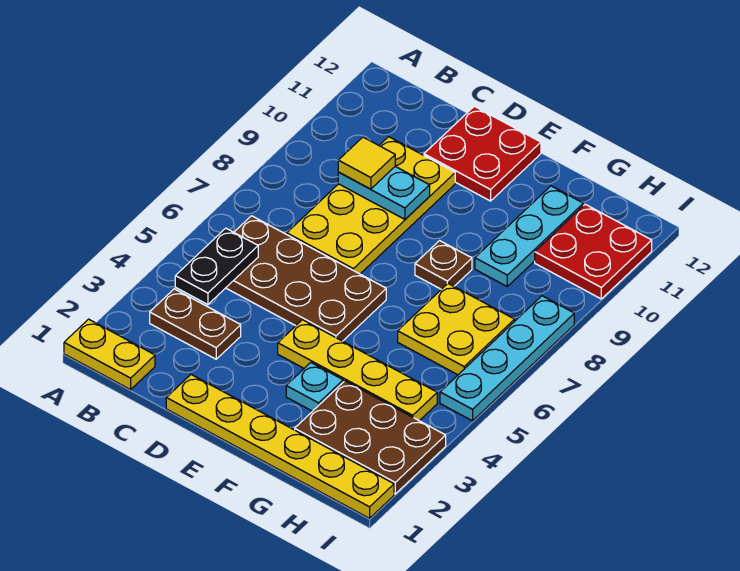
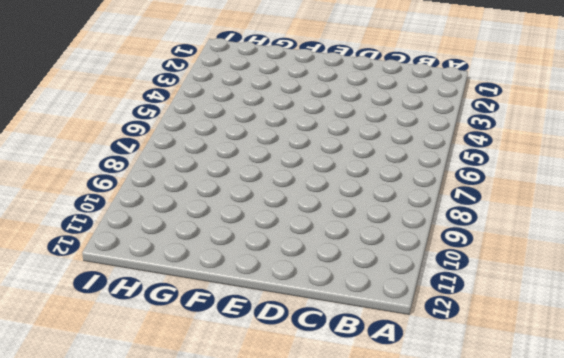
none -> yellow plate A1:B1 level 1
none -> brown plate B3:C3 level 1
none -> brown plate B5:E6 level 1

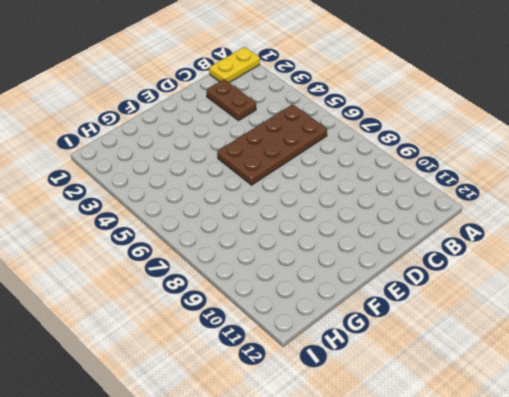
brown plate C2:C3 level 1 -> brown plate B3:C3 level 1
none -> yellow plate C7:D10 level 1
none -> yellow plate D1:I1 level 1
none -> red plate D11:E12 level 1

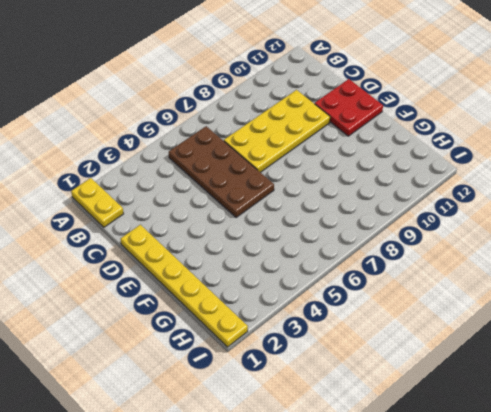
none -> brown plate B3:C3 level 1
none -> yellow plate E4:H4 level 1
none -> cyan plate F3 level 1

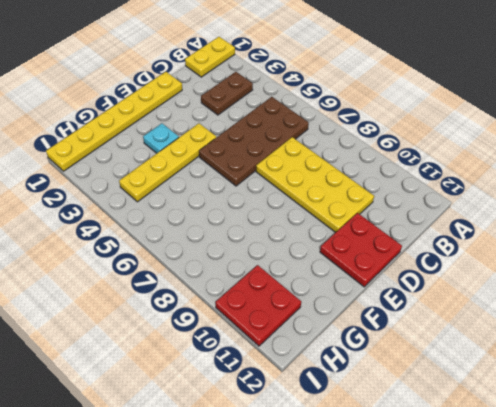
none -> brown plate F8 level 1
none -> brown plate G2:I3 level 1
none -> yellow plate G6:H7 level 1

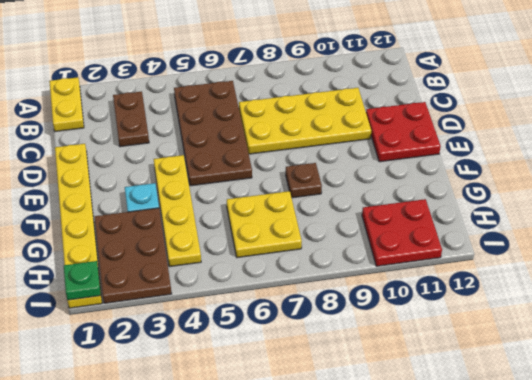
green plate I1 level 2 -> none
none -> cyan plate G9:G11 level 1
none -> cyan plate I5:I8 level 1
none -> black plate B4:B5 level 2

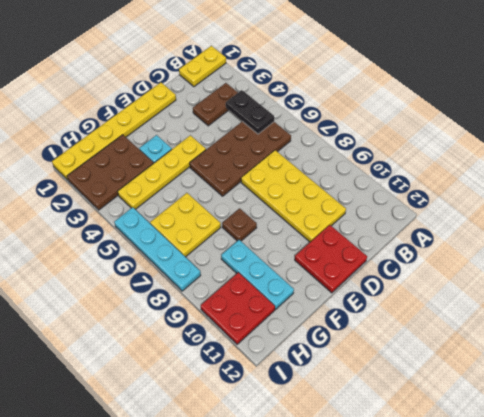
none -> cyan plate C9:D9 level 2
none -> yellow tile C9 level 3

